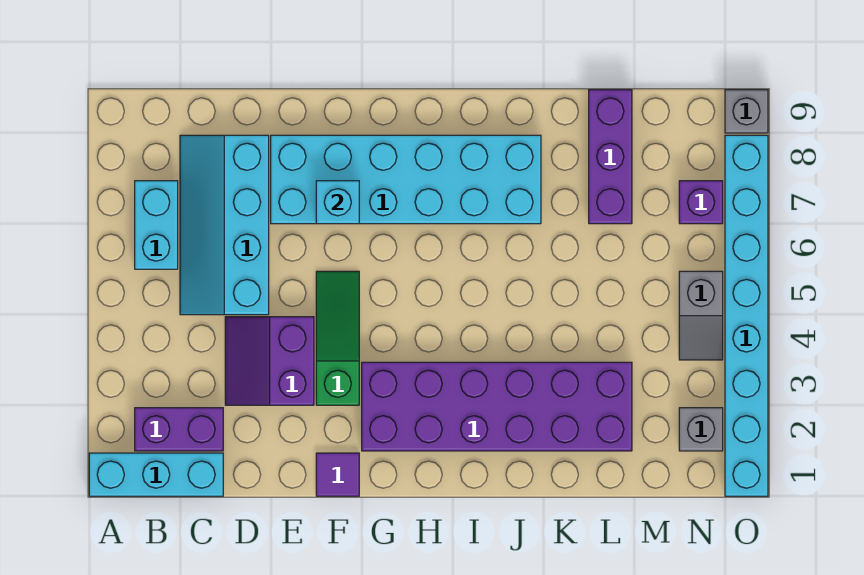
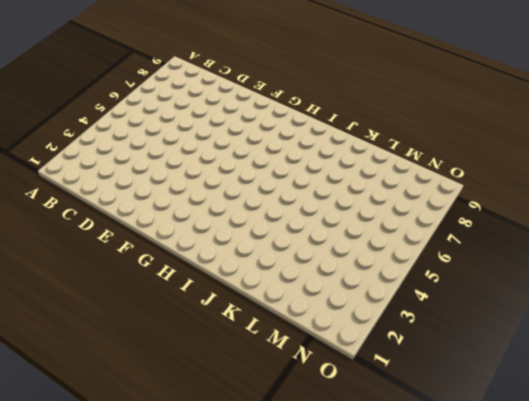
none -> cyan brick A1:C1 level 1
none -> purple brick B2:C2 level 1
none -> cyan brick B6:B7 level 1

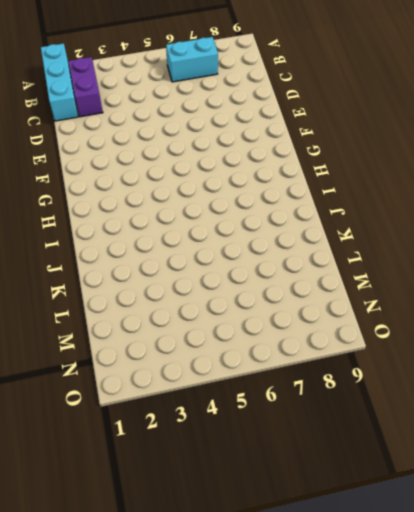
none -> cyan slope C5:D8 level 1 top D
none -> purple slope D3:E4 level 1 top E
none -> cyan brick E7:J8 level 1

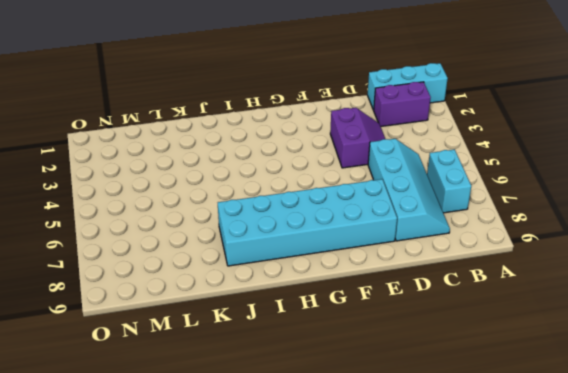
none -> purple tile F1 level 1
none -> green slope F3:F5 level 1 top 3
none -> purple brick G2:L3 level 1

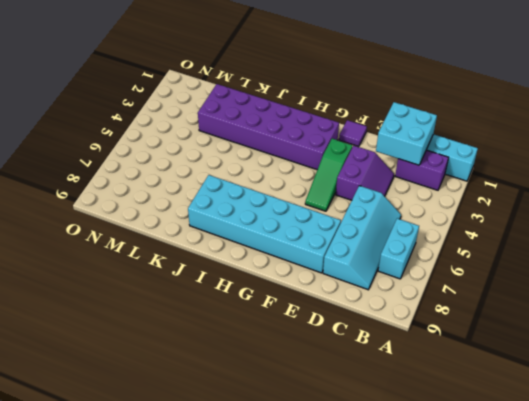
cyan brick C1:D2 level 2 -> none
none -> purple brick L7:L9 level 1
none -> grey brick N2 level 1
none -> grey slope N4:N5 level 1 top 5

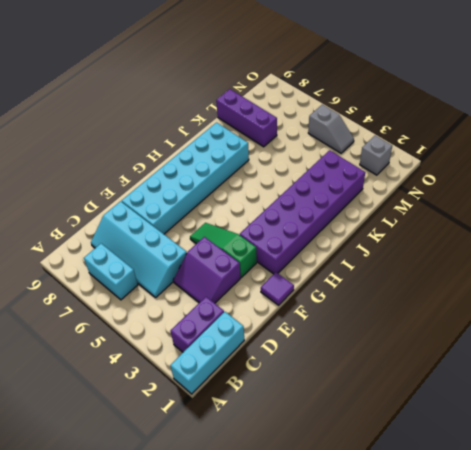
none -> purple brick N7 level 1
none -> cyan brick O1:O8 level 1
none -> grey brick O9 level 1

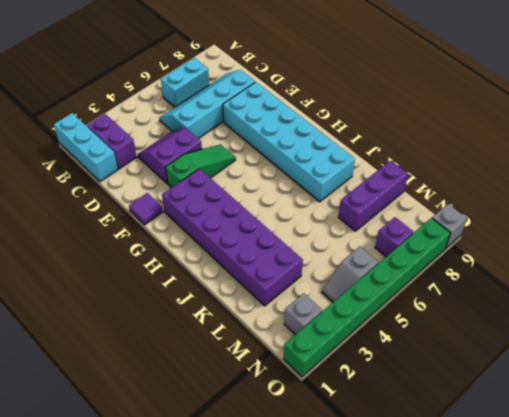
green brick O1:O8 level 1 -> cyan brick O1:O8 level 1
none -> cyan brick F7 level 2

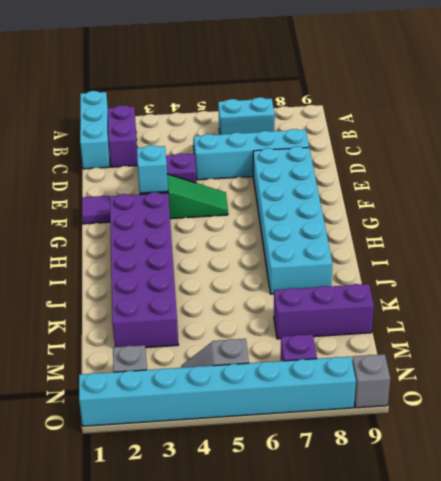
cyan brick F3 level 2 -> cyan brick F7 level 2

